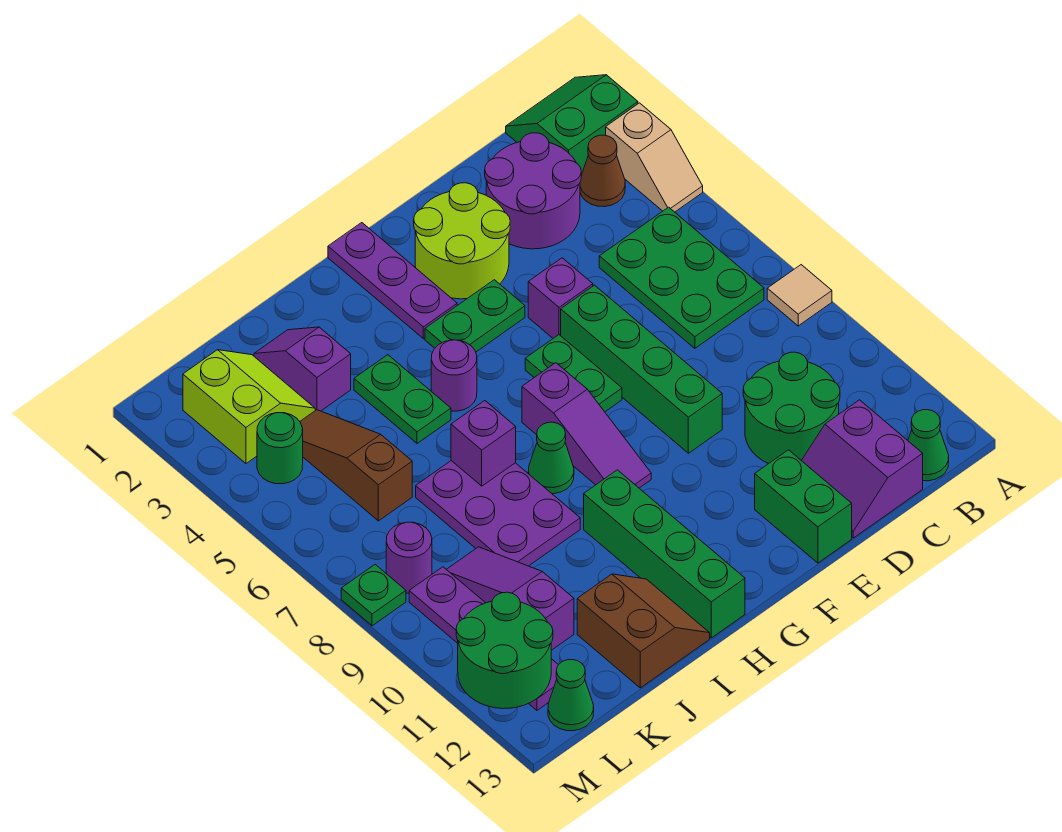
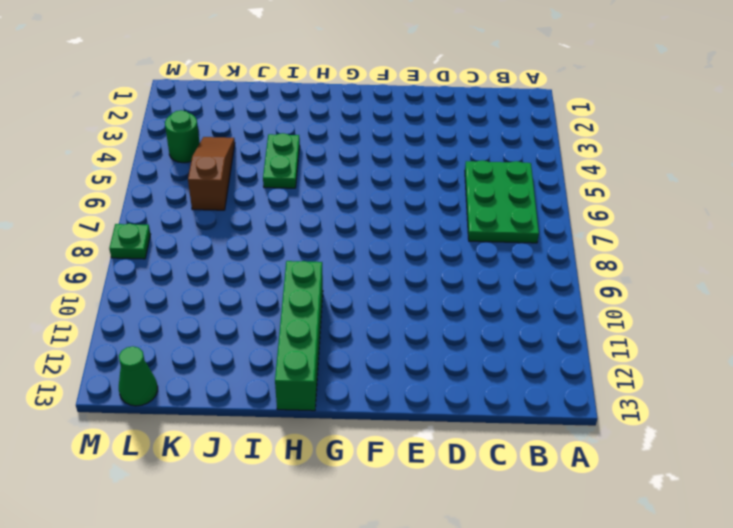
none -> green slope A1:B2 level 1 top 2
none -> tan slope A3:A4 level 1 top 3
none -> tan tile A8 level 1
none -> brown cone B3 level 1

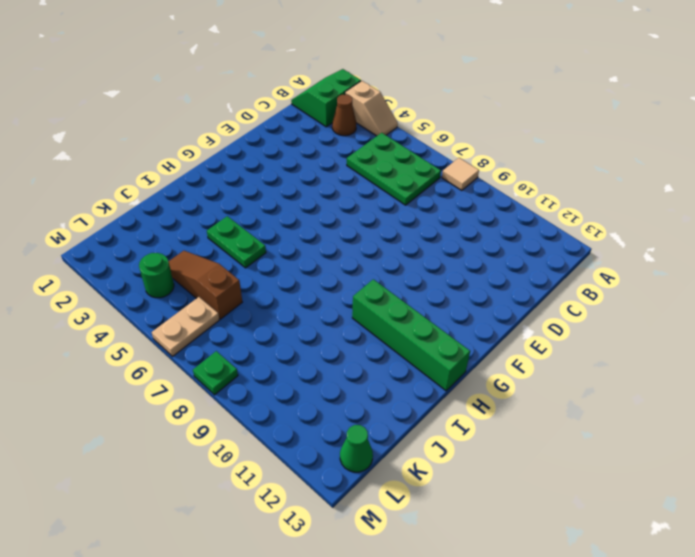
tan plate L6:M6 level 1 -> none
none -> green cone B13 level 1
none -> purple round brick C2:D3 level 1
none -> green round brick C10:D11 level 1
none -> purple slope C12:D13 level 1 top C

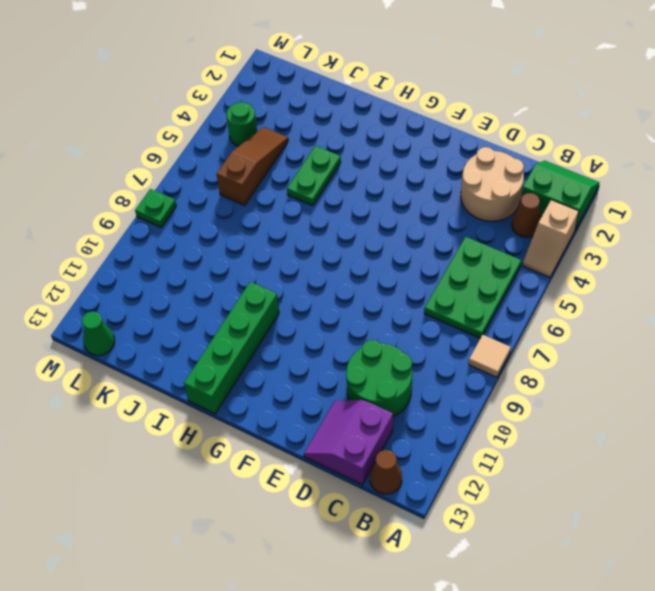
brown cone B13 level 1 -> green cone B13 level 1
tan round brick C2:D3 level 1 -> purple round brick C2:D3 level 1
none -> lime round brick E2:F3 level 1
none -> purple brick E5 level 1
none -> green brick E6:E9 level 1
none -> green brick E12:E13 level 1

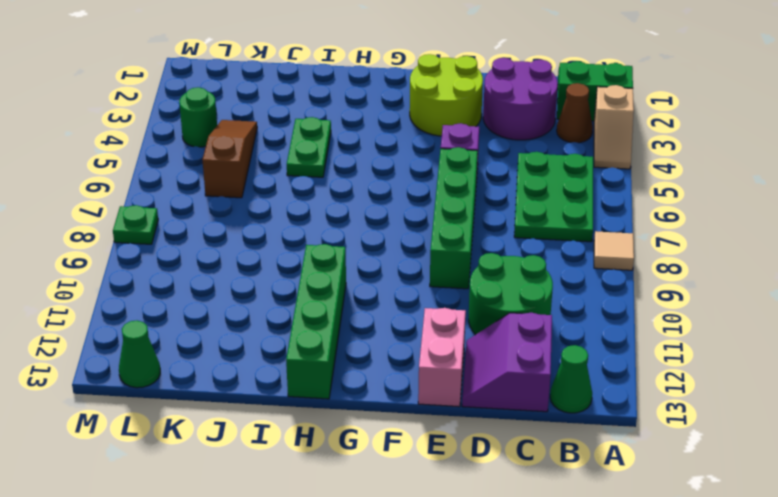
pink brick E12:E13 level 1 -> green brick E12:E13 level 1
none -> green plate F4:G4 level 1
none -> green plate F6:F7 level 1
none -> purple plate G1:G3 level 1
none -> purple slope G7:G9 level 1 top 7

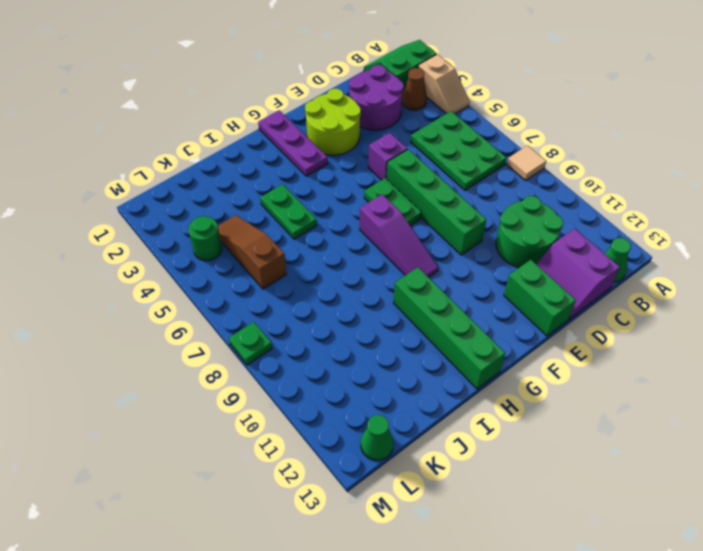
none -> green plate F4:G4 level 1
none -> purple round brick H5 level 1
none -> green cone H8 level 1
none -> purple plate I7:J9 level 1

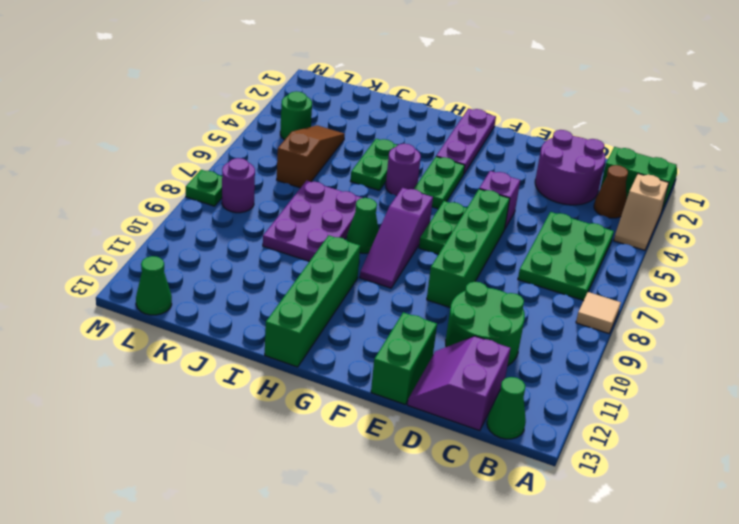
green plate G4:G5 level 1 -> green plate F4:G4 level 1
none -> lime round brick E2:F3 level 1
none -> brown slope I12:J13 level 1 top J
none -> purple slope J2:J3 level 1 top 3
none -> lime slope K2:L3 level 1 top L

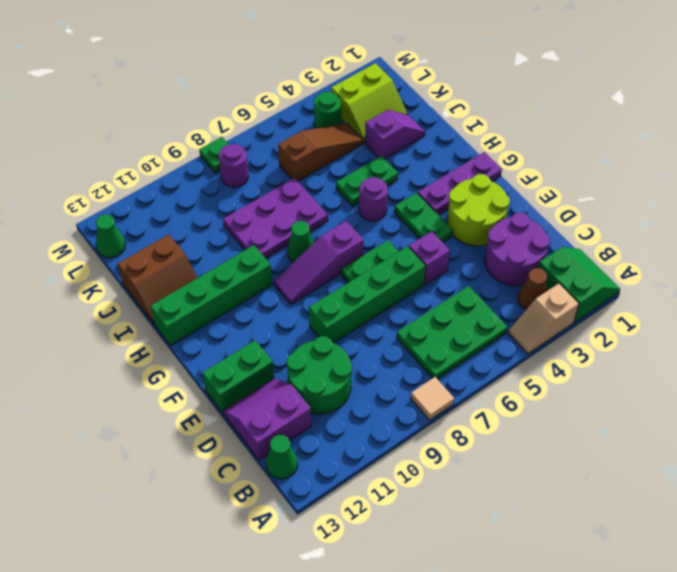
none -> purple slope K9:K11 level 1 top 11
none -> purple plate L9:L12 level 1
none -> purple brick I7 level 2
none -> green round brick L11:M12 level 2

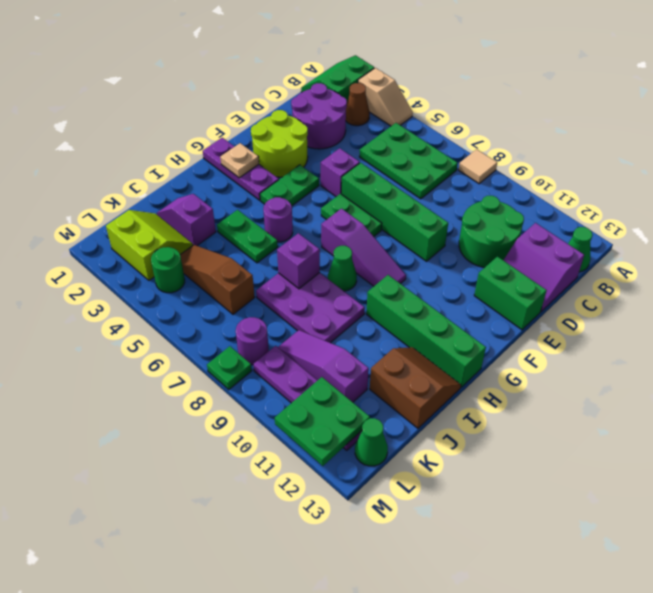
tan plate G2 level 2 -> none
green plate L11:M12 level 2 -> green round brick L11:M12 level 2

